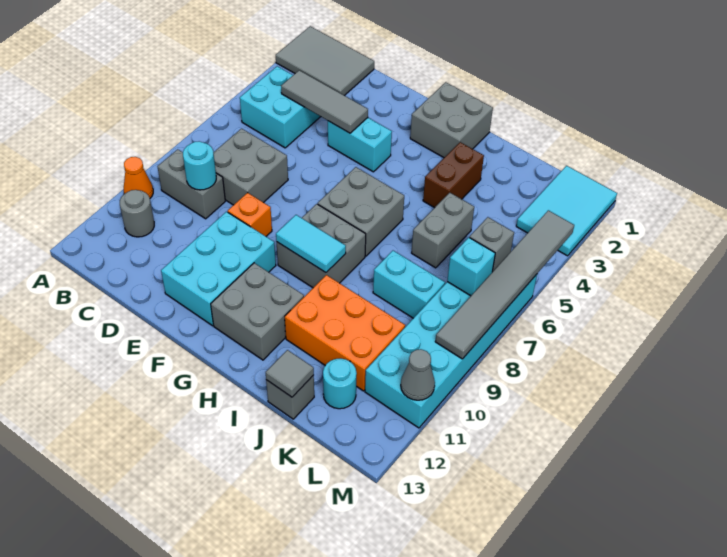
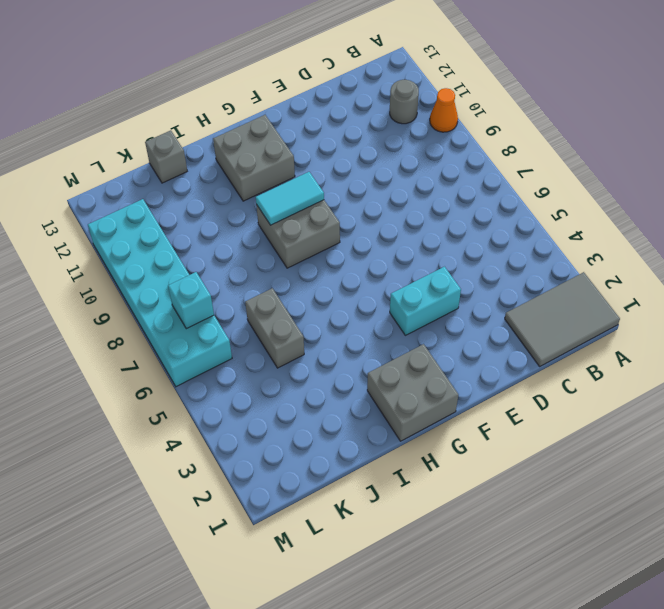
none -> cyan brick B4:C5 level 1
none -> grey brick B9:C9 level 1
none -> grey brick C7:D8 level 1

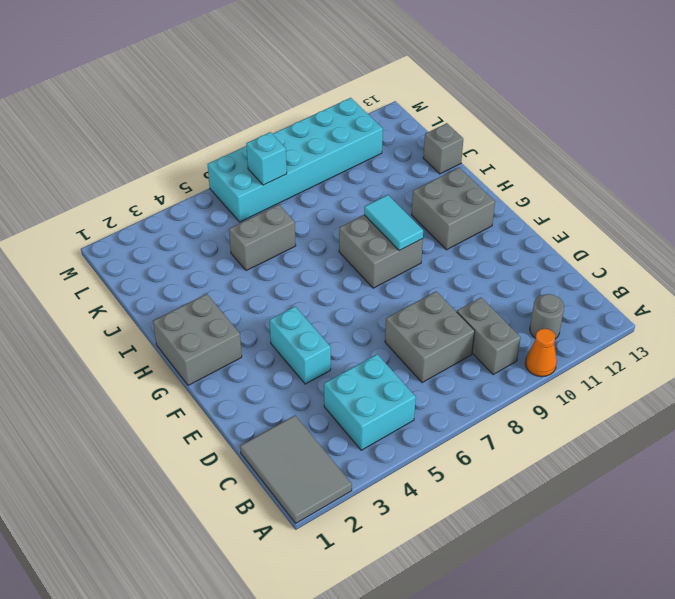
none -> orange brick E9 level 1
none -> cyan brick E10:F12 level 1
none -> grey brick G6:H7 level 1

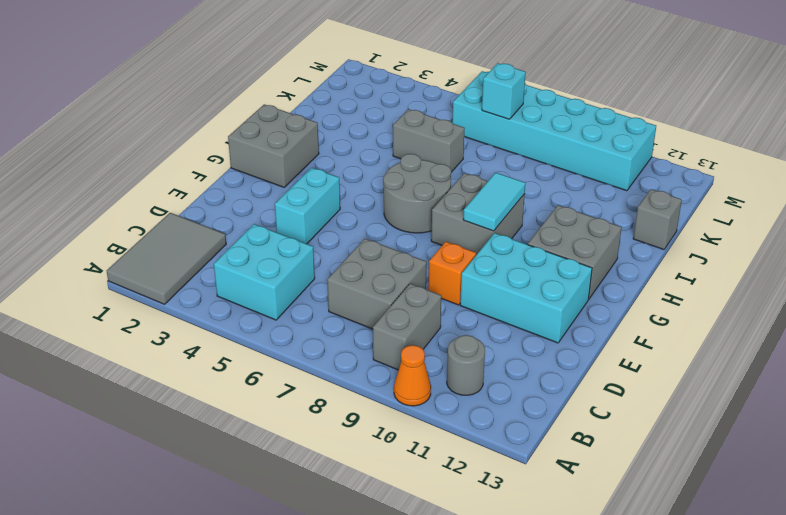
grey round brick G6:H7 level 1 -> grey brick G6:H7 level 1
none -> brown brick I3:I4 level 1
none -> orange brick I10:K11 level 1
none -> cyan brick J8:K8 level 1

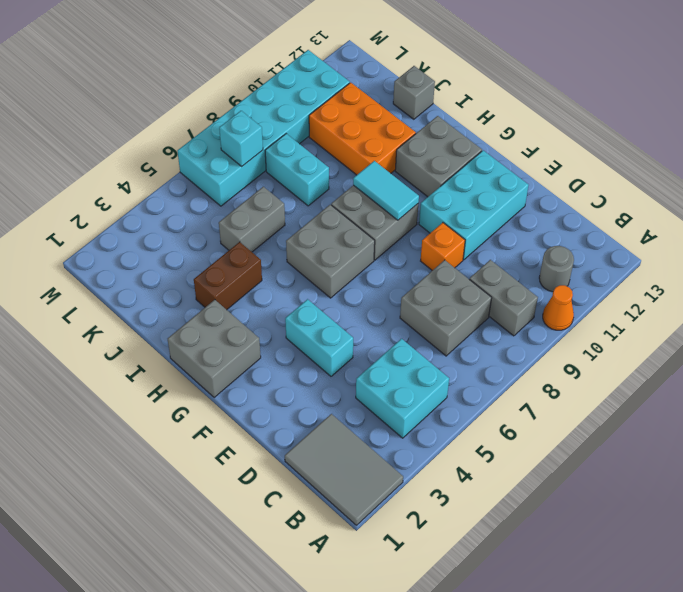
none -> cyan round brick K12 level 1
none -> cyan tile L1:M3 level 1
none -> grey tile C4:E4 level 2

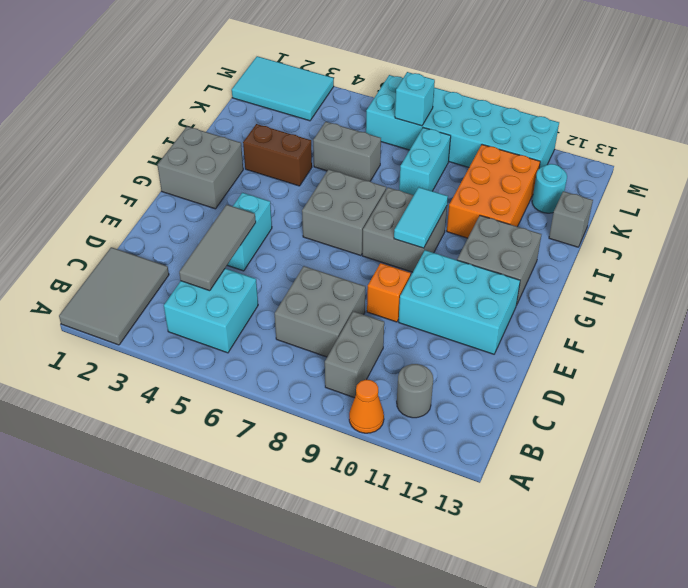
none -> cyan round brick C9 level 2
none -> grey tile J13 level 2
none -> grey brick L6 level 2

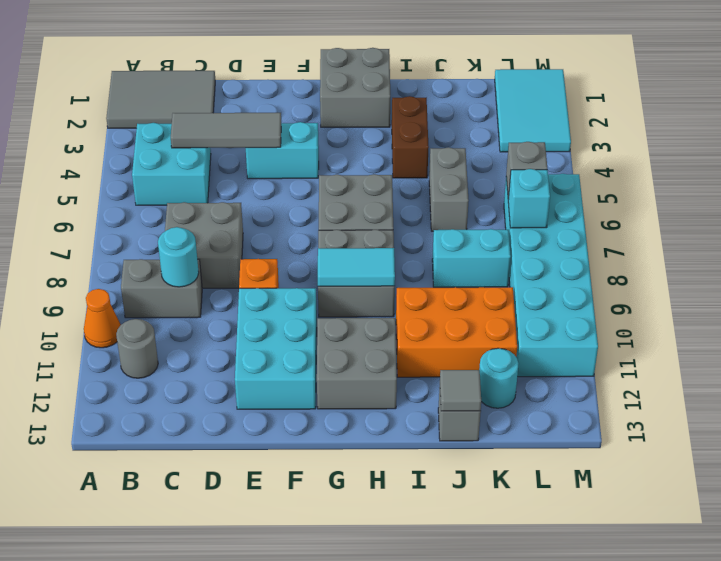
none -> grey tile M4:M9 level 2
none -> grey cone M11 level 2

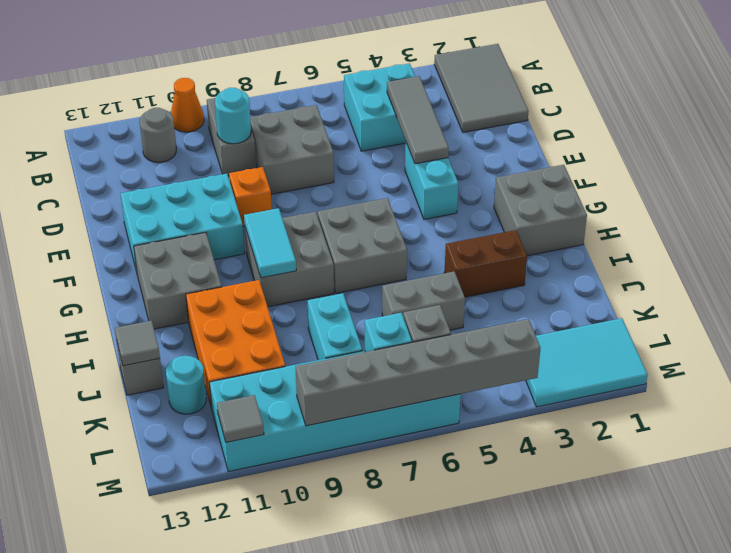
grey brick M4:M9 level 2 -> grey tile M4:M9 level 2
grey tile M11 level 2 -> grey cone M11 level 2

